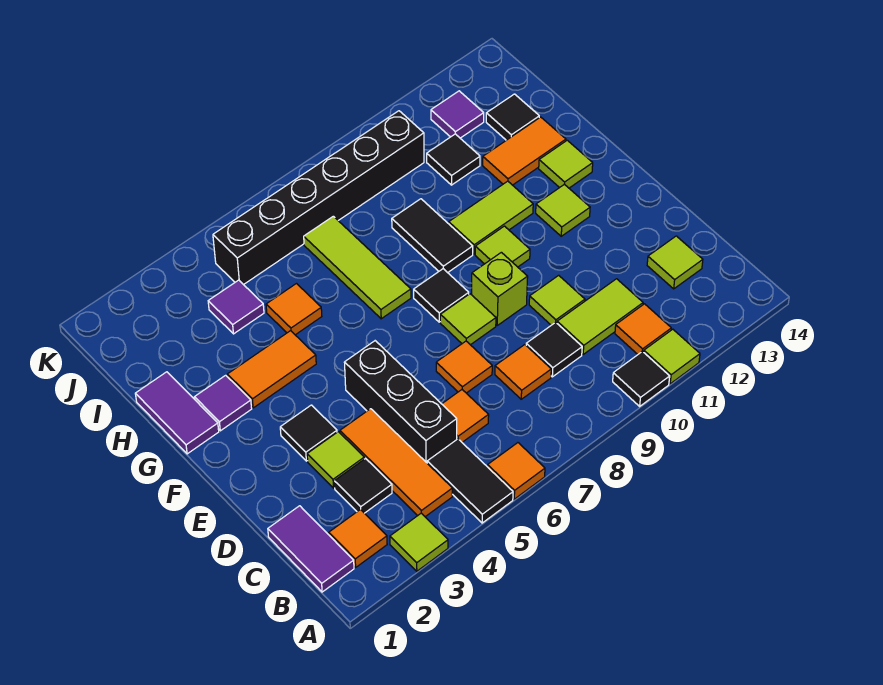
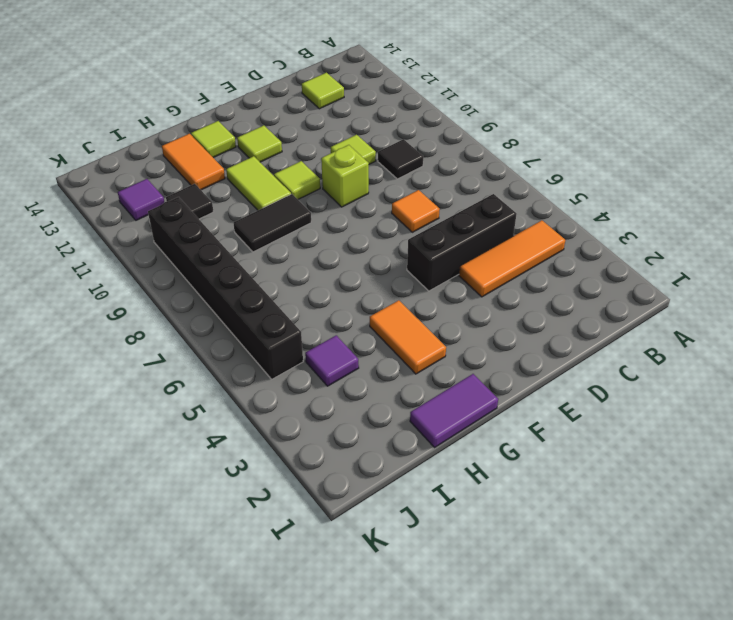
none -> lime tile A3 level 1
none -> black tile A5:B5 level 1
none -> orange tile A6 level 1
none -> black tile A10 level 1

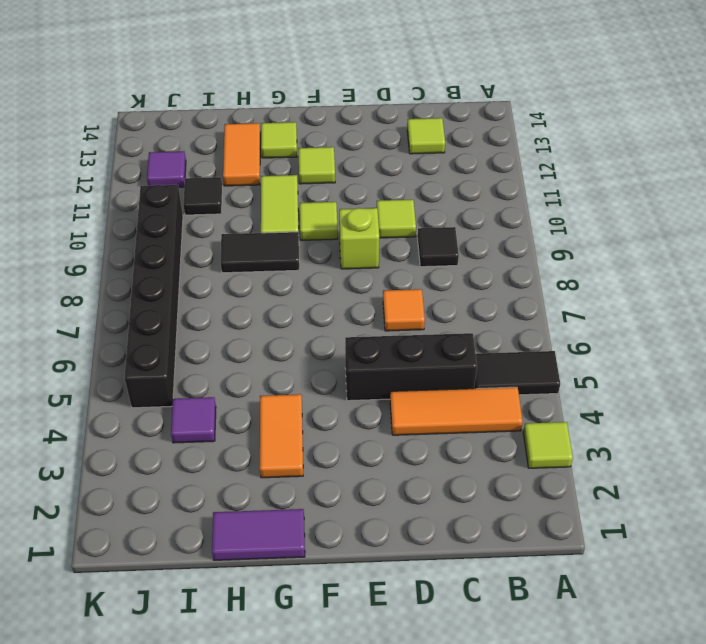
none -> orange tile A6 level 1
none -> black tile A10 level 1
none -> lime tile A11 level 1
none -> purple tile B1:C1 level 1

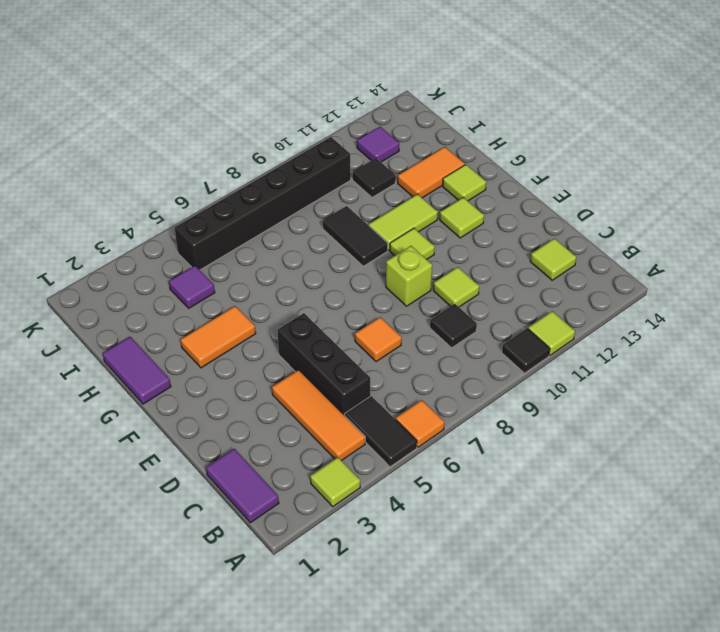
none -> orange tile B2 level 1
none -> orange tile B11 level 1
none -> black tile C3 level 1
none -> orange tile C6 level 1

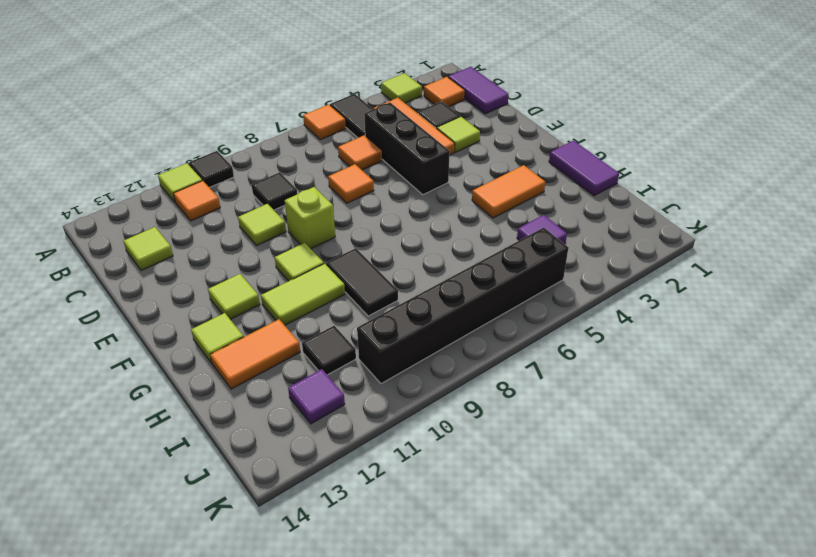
none -> orange tile C8 level 1
none -> lime tile C10:C11 level 1
none -> black tile E3 level 1
none -> lime tile E8 level 1

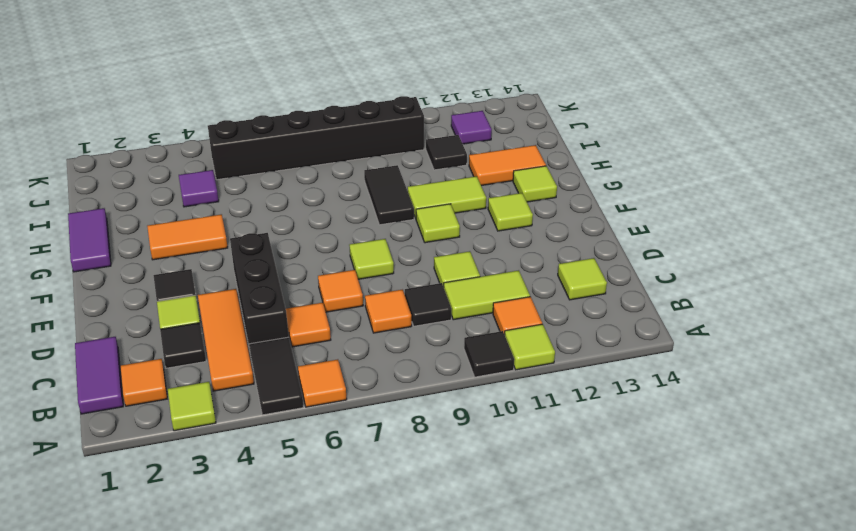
none -> lime brick E9 level 1
none -> black tile F8 level 1
none -> purple tile G2 level 1
none -> lime tile G7:I7 level 1

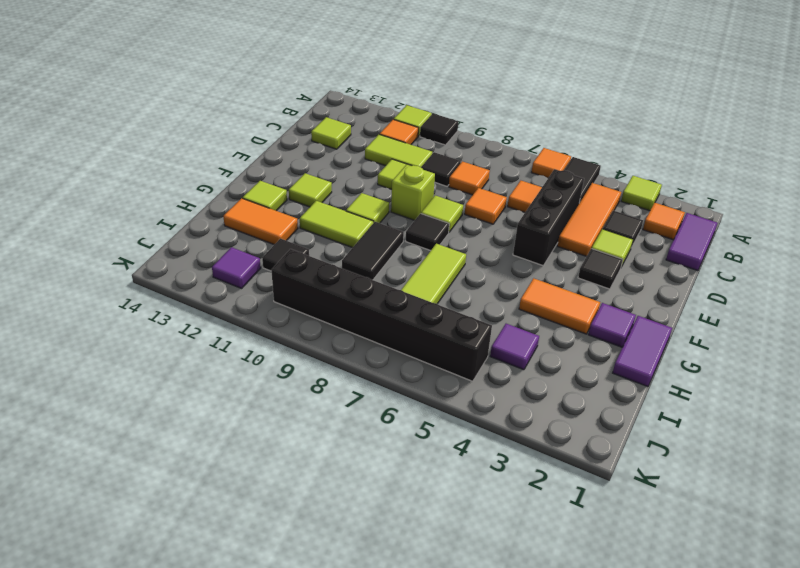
none -> orange tile H5 level 1
none -> black tile I13 level 1

